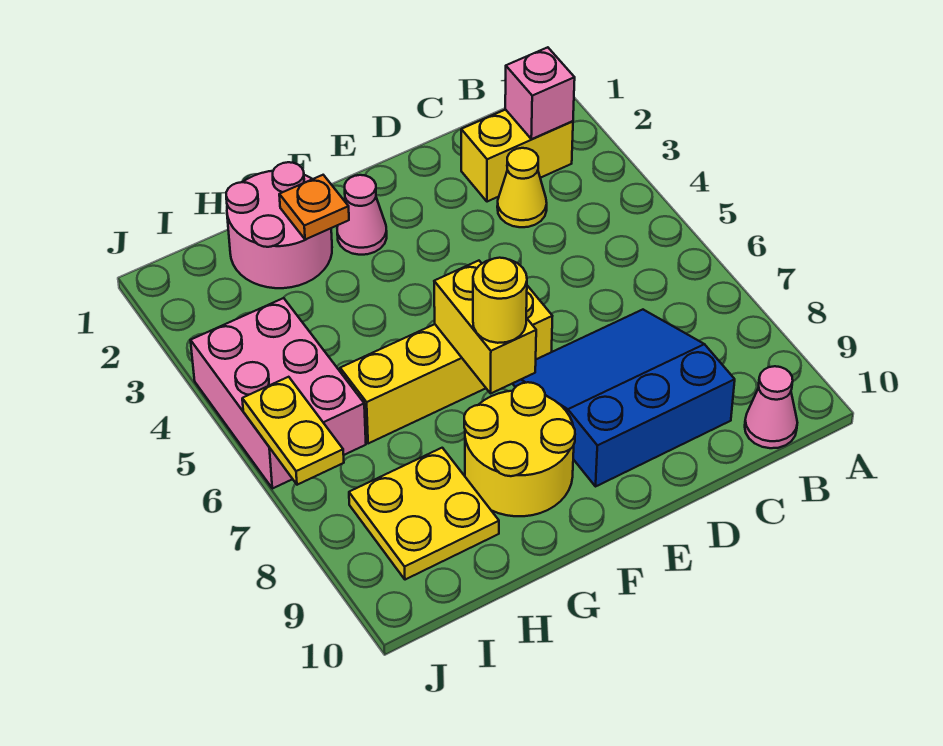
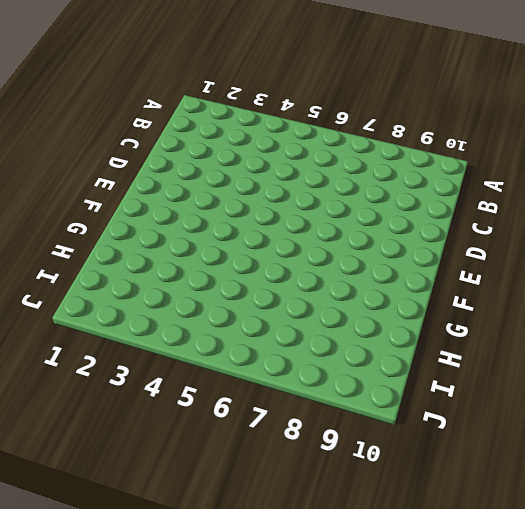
none -> yellow brick B2:C2 level 1
none -> pink cone B10 level 1
none -> yellow cone C3 level 1

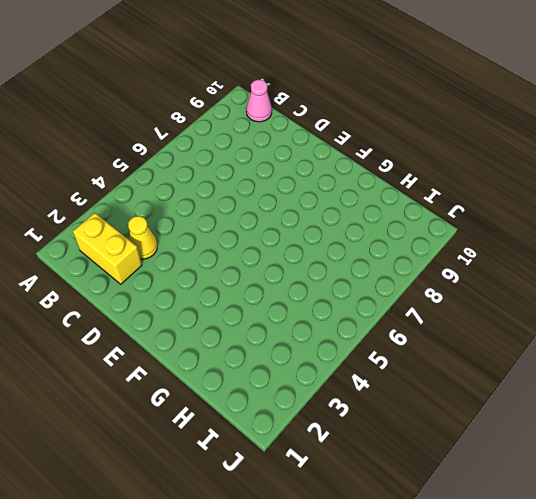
none -> blue slope C7:E9 level 1 top 9
none -> yellow brick E6:H6 level 1
none -> pink cone F2 level 1

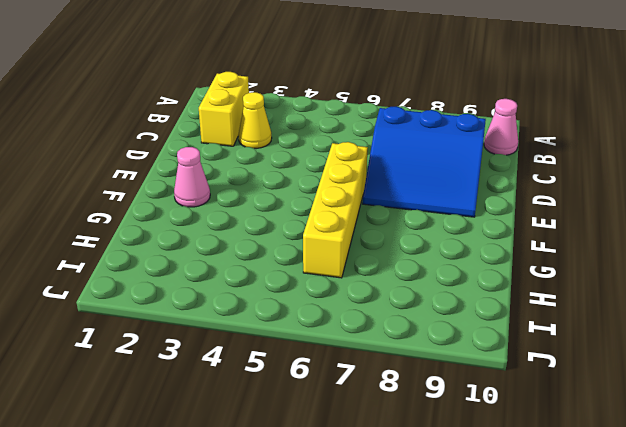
blue slope C7:E9 level 1 top C -> blue slope C7:E9 level 1 top 9
none -> yellow round brick F8:G9 level 1
none -> pink round brick G1:H2 level 1
none -> yellow plate H8:I9 level 1

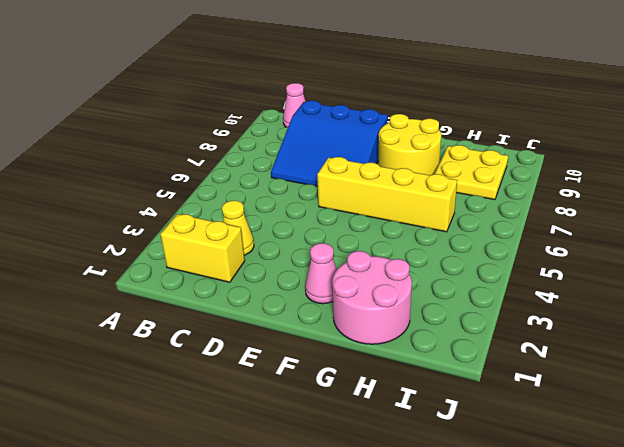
none -> pink brick I4:J6 level 1
none -> pink brick B2 level 2
none -> yellow brick F6:F7 level 2

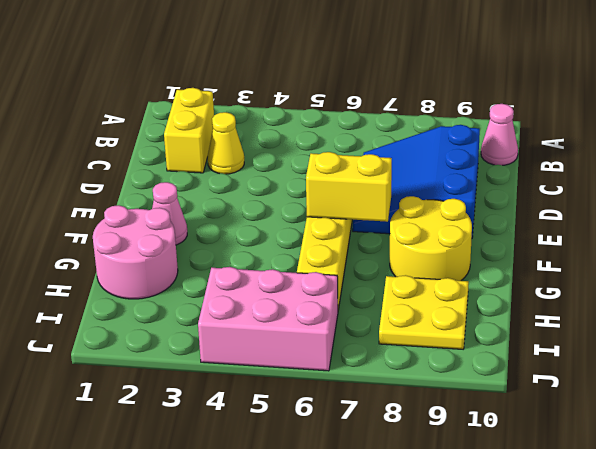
none -> pink brick B2 level 2
none -> orange plate G2 level 2
none -> yellow plate J6:J7 level 2

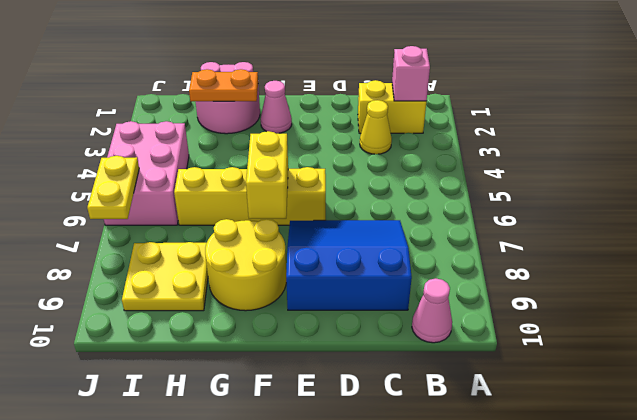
orange plate G2:H2 level 2 -> orange plate G2 level 2
none -> yellow round brick F7 level 3

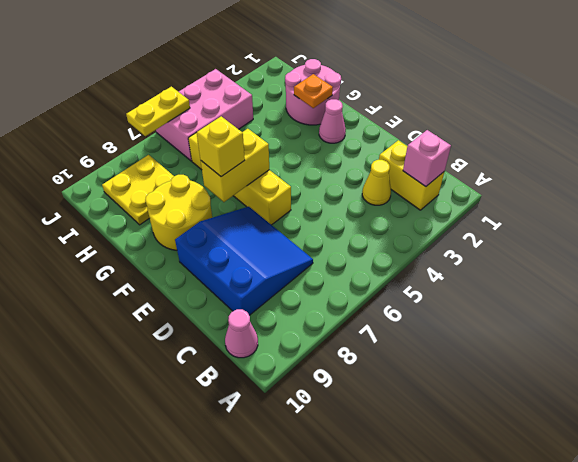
yellow brick F7 level 3 -> yellow round brick F7 level 3

